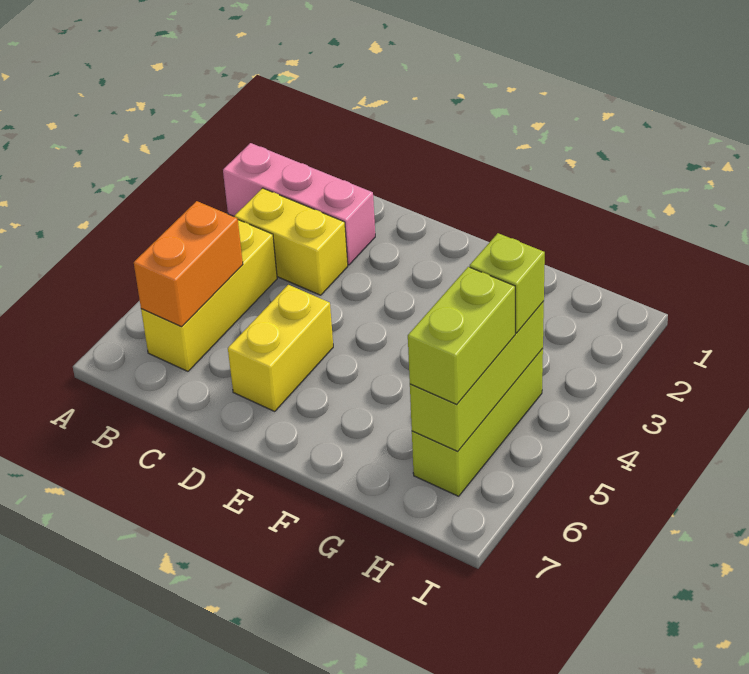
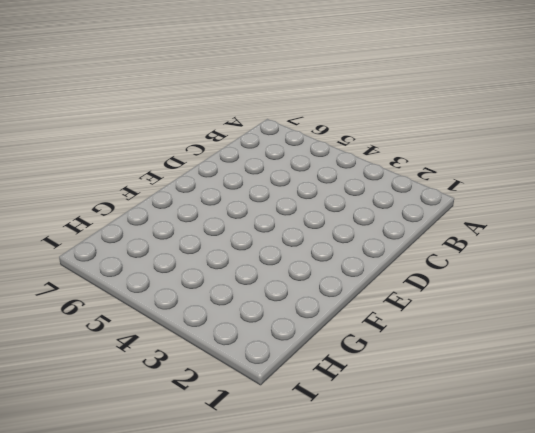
none -> pink brick A2:C2 level 1
none -> yellow brick B3:C3 level 1

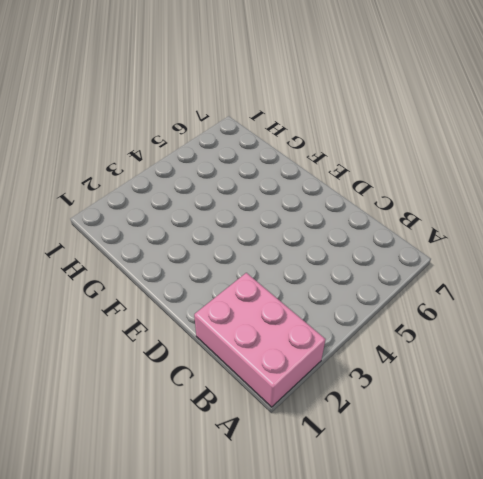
pink brick A1:C2 level 1 -> pink brick A2:C2 level 1
none -> yellow brick B3:C3 level 1
none -> yellow brick B4:B6 level 1

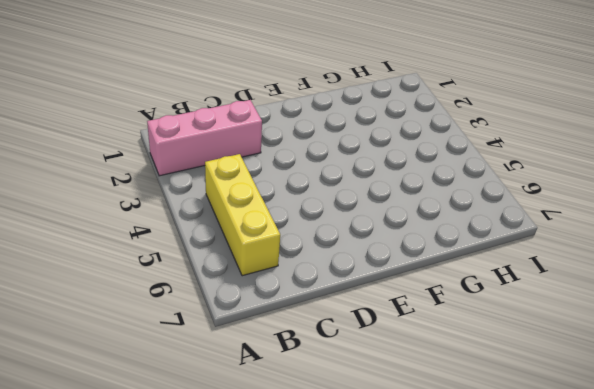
none -> yellow brick B3:C3 level 1
none -> yellow brick D5:D6 level 1

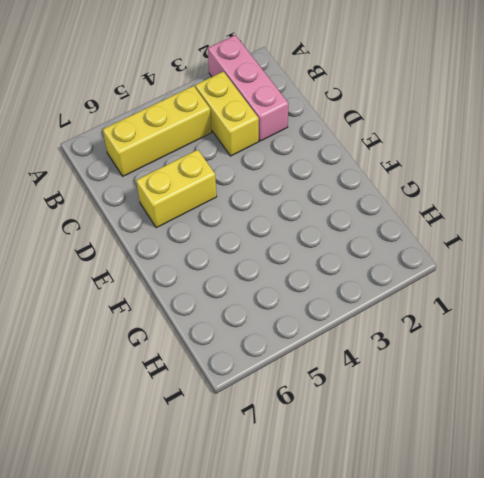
none -> lime brick H4:H6 level 1
none -> orange brick B5:B6 level 2

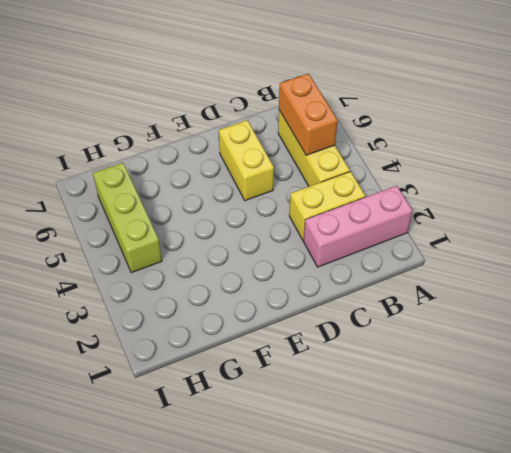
none -> lime brick H4:H6 level 2
none -> lime brick H4 level 3

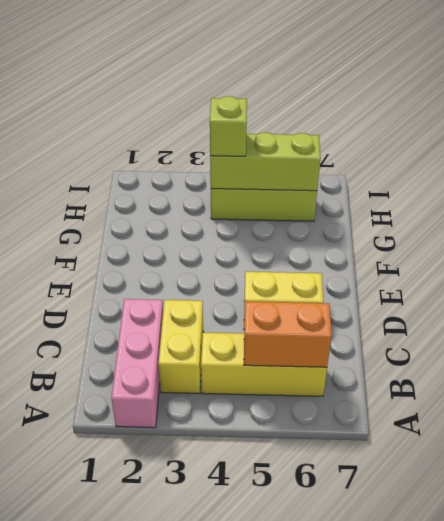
none -> lime brick H5:H6 level 3

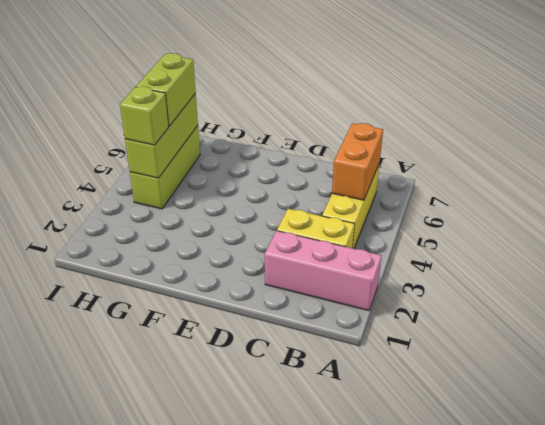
none -> yellow brick D5:D6 level 1

